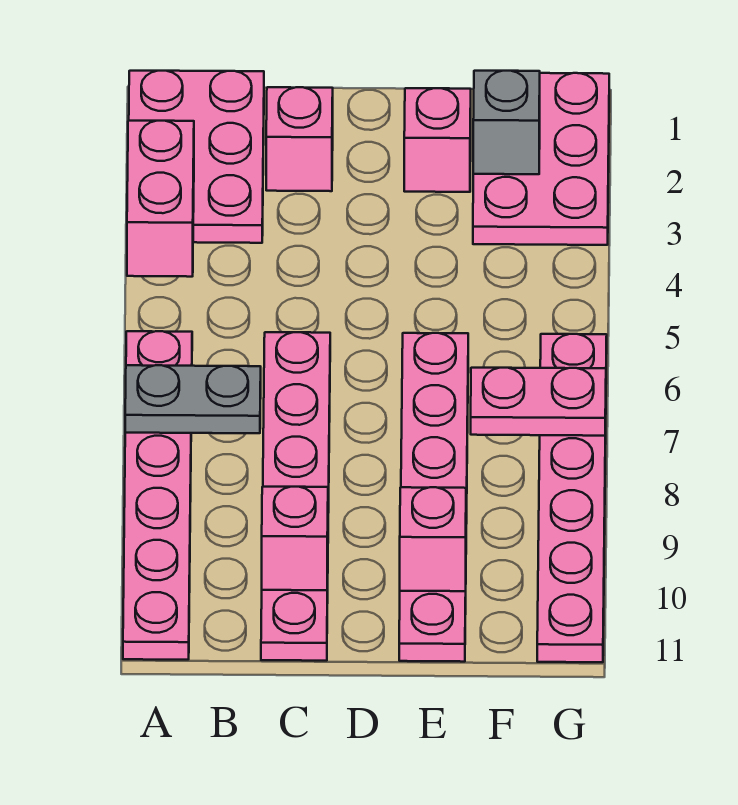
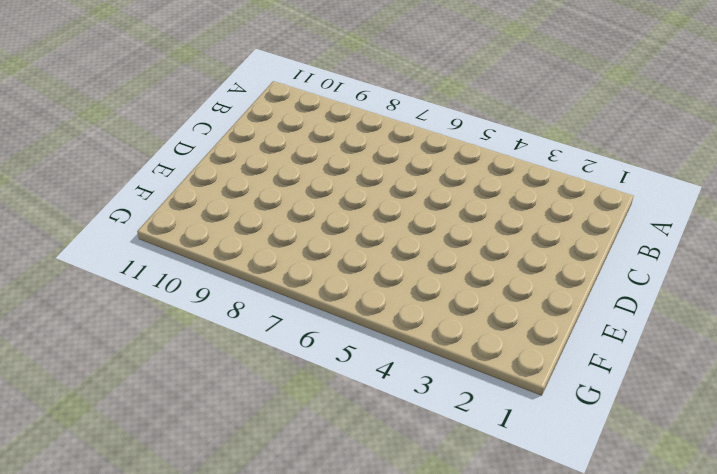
none -> pink plate A1:B3 level 1
none -> pink plate A6:A11 level 1
none -> pink brick C2 level 1

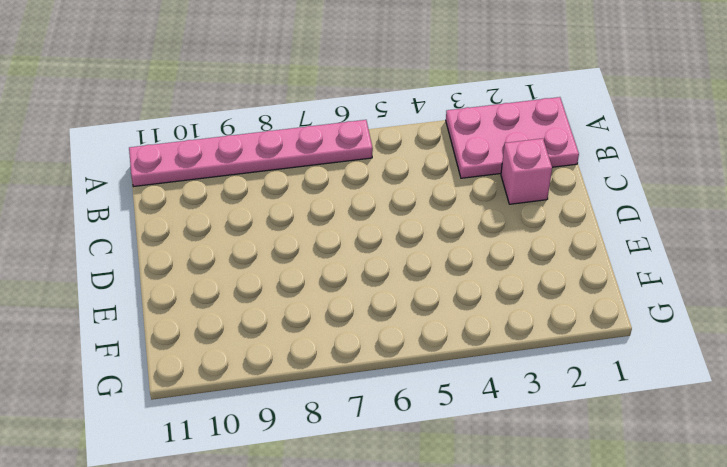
none -> pink plate C6:C11 level 1
none -> pink brick E2 level 1
none -> pink plate E6:E11 level 1

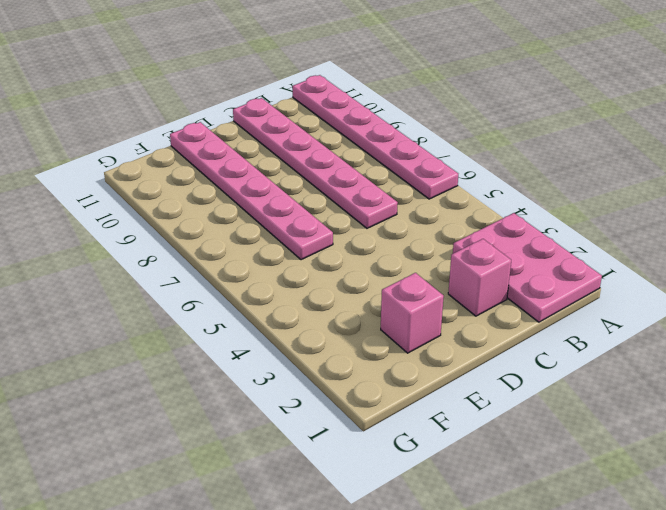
none -> pink plate F1:G3 level 1
none -> pink plate G6:G11 level 1
none -> pink brick A3:A4 level 2

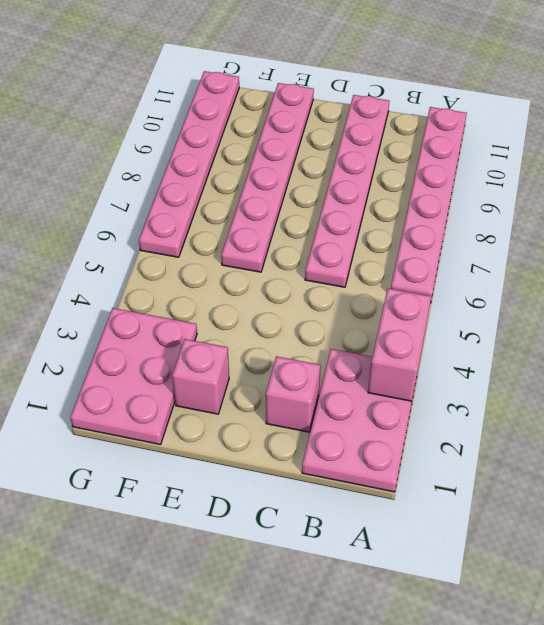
none -> grey plate A7:B7 level 2
none -> pink brick C10 level 2
none -> pink brick E10 level 2

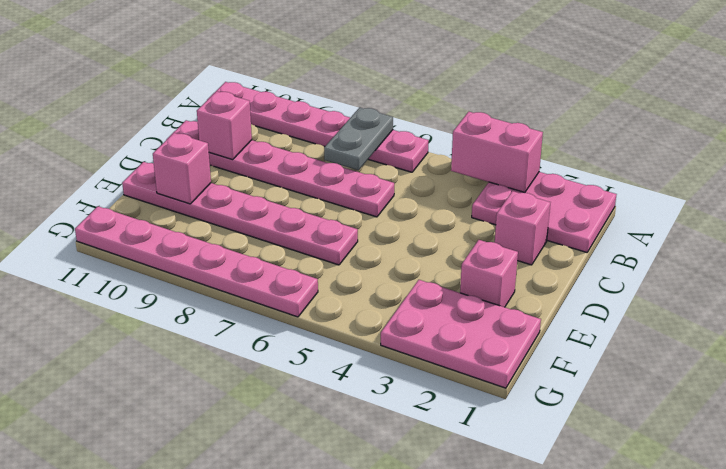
none -> grey brick F2 level 2
none -> pink plate F7:G7 level 2

